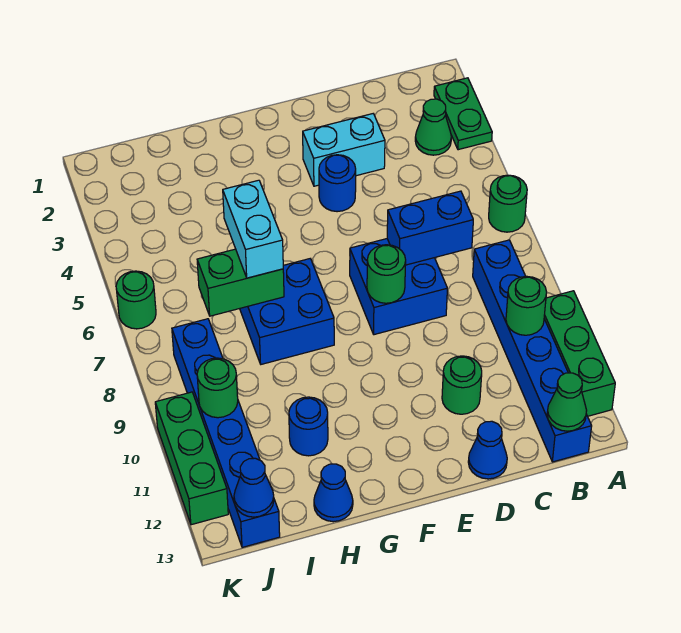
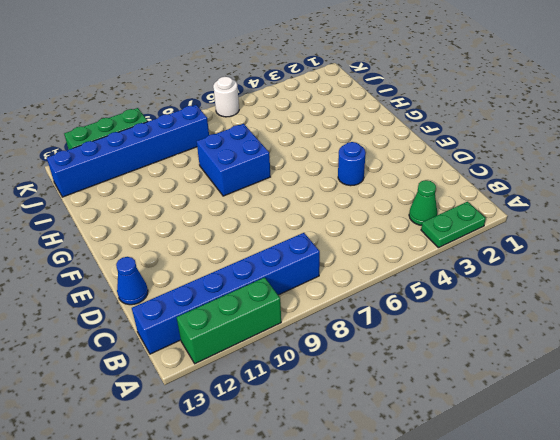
white round brick K6 level 1 -> green round brick K6 level 1
none -> green round brick A6 level 1
none -> cyan brick D3:E3 level 1
none -> blue brick D7:E8 level 1

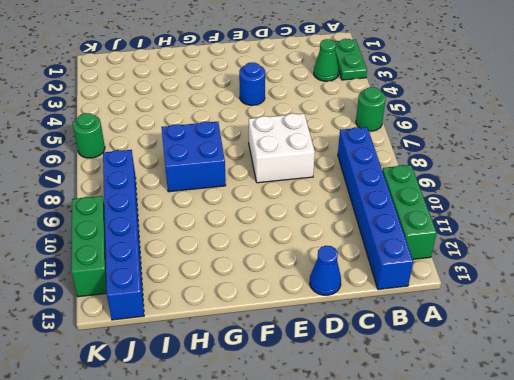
white brick D7:E8 level 1 -> blue brick D7:E8 level 1
none -> cyan brick D3:E3 level 1
none -> green round brick D11 level 1
none -> blue round brick H11 level 1

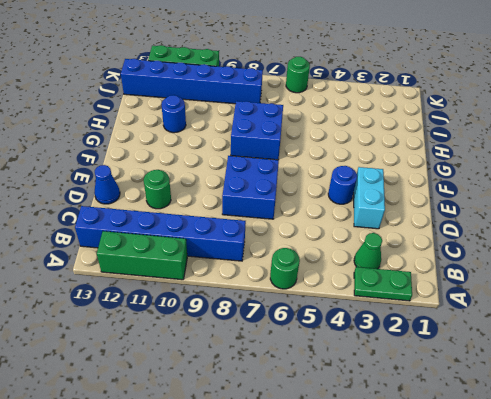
none -> blue cone H13 level 1
none -> green round brick B10 level 2
none -> green cone B13 level 2

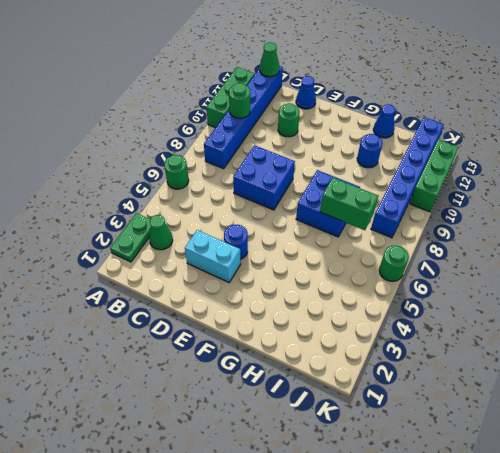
none -> blue brick C7:D7 level 2
none -> green round brick E8 level 2
none -> green round brick J10 level 2

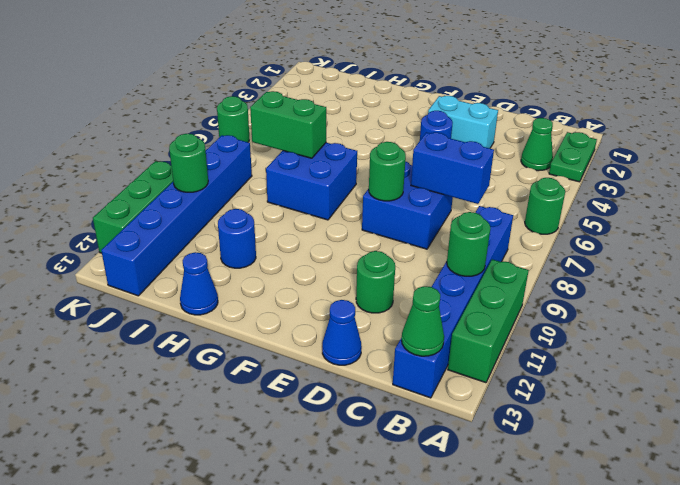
none -> blue cone J13 level 2
none -> cyan brick H6:H7 level 3

